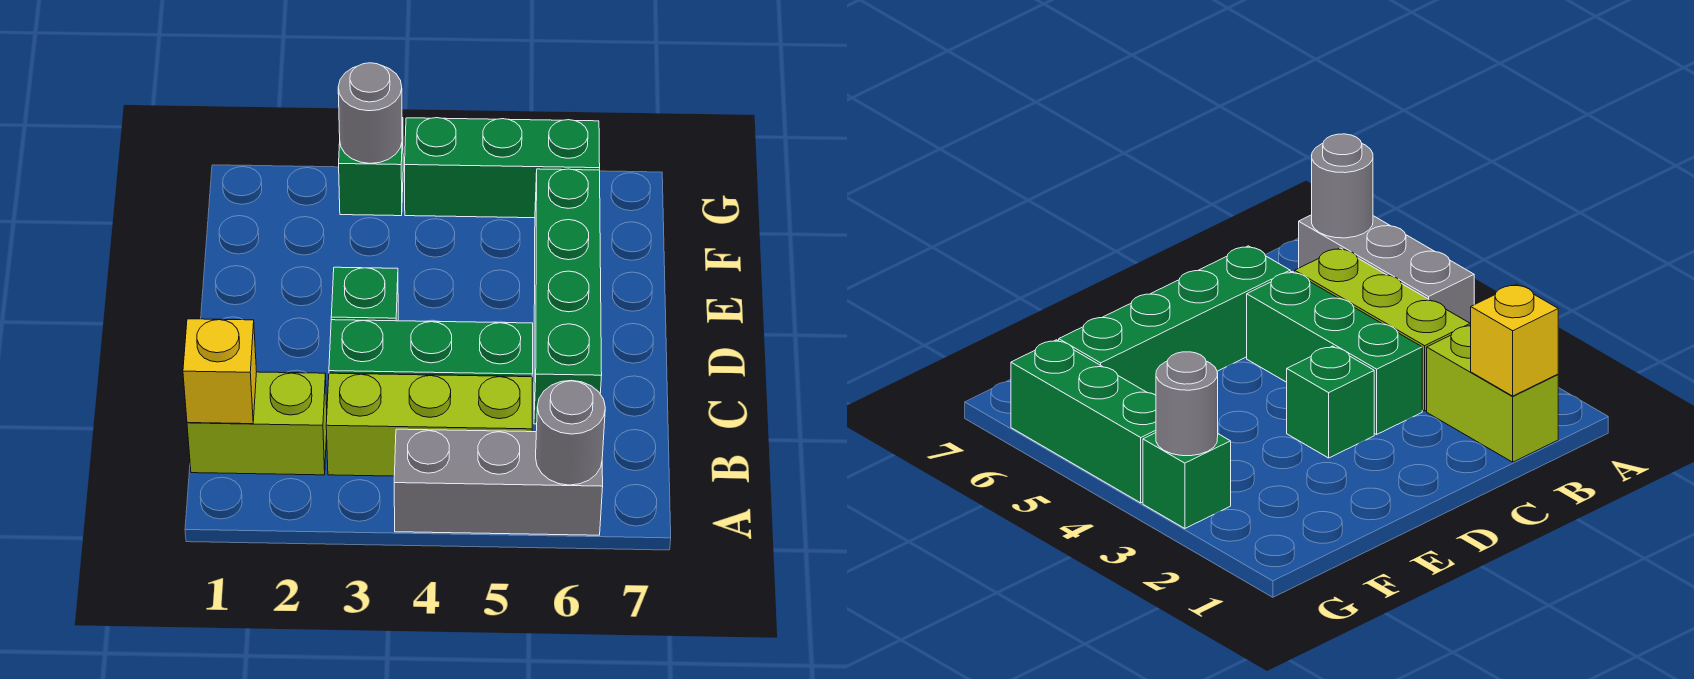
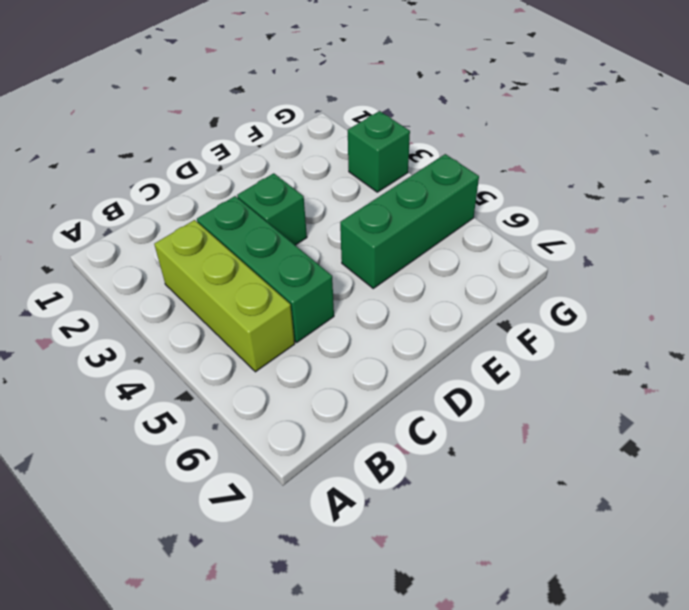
green brick E5:G5 level 1 -> green brick G4:G6 level 1
none -> grey brick A4:A6 level 1
none -> lime brick B1:B2 level 1

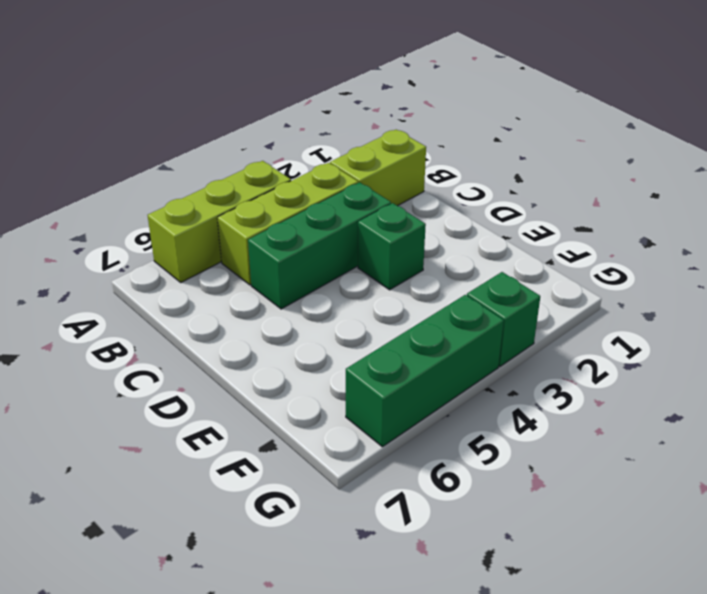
lime brick A4:A6 level 1 -> grey brick A4:A6 level 1
none -> green brick C6:F6 level 1
none -> grey round brick A6 level 2

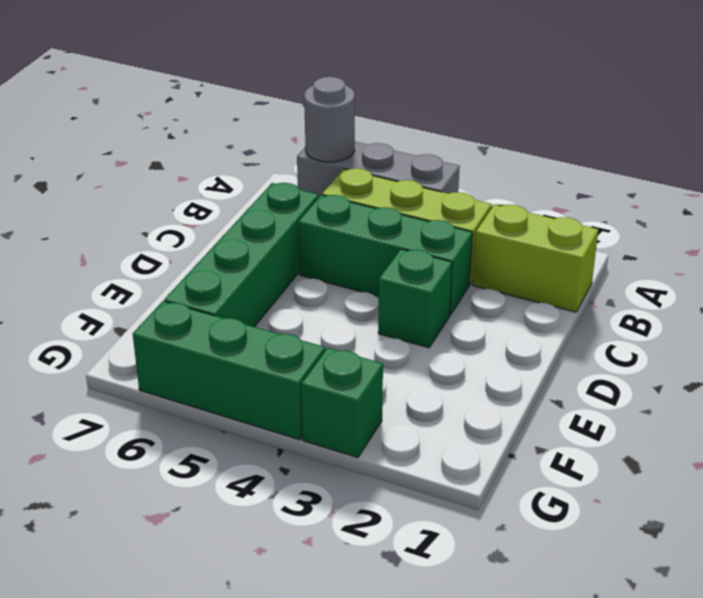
none -> yellow brick B1 level 2
none -> grey round brick G3 level 2

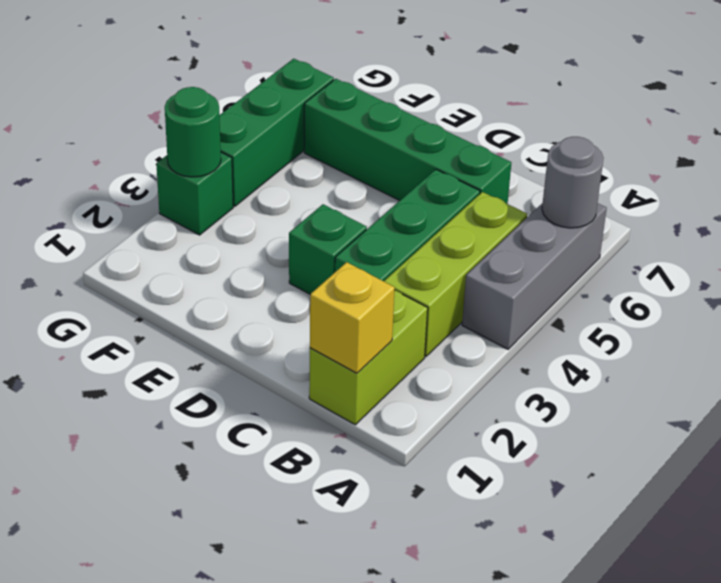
green round brick G3 level 2 -> grey round brick G3 level 2

